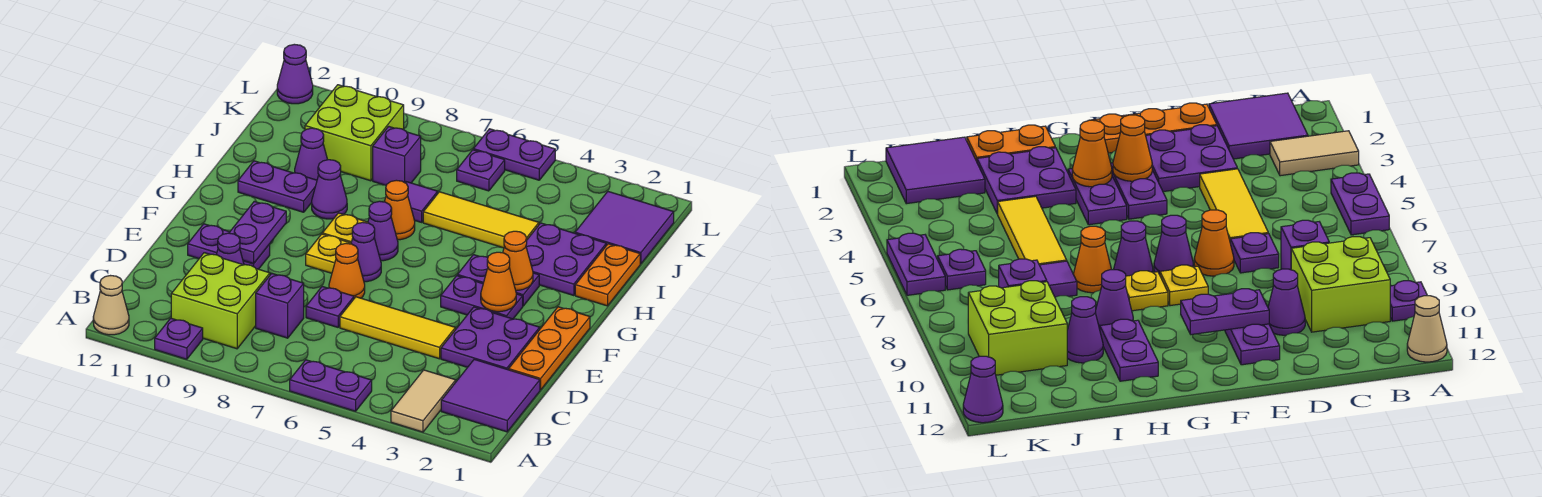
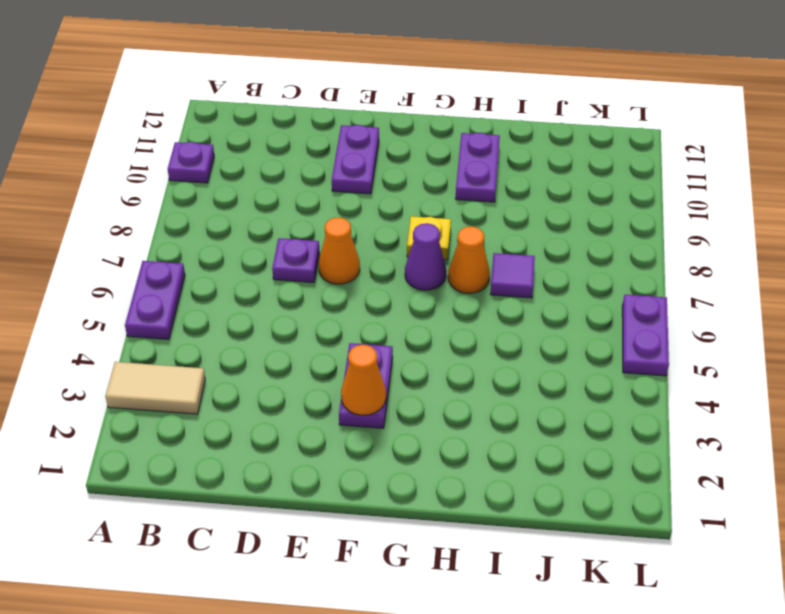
none -> tan cone A12 level 1
none -> purple tile B1:C2 level 1
none -> lime brick B9:C10 level 1
none -> purple brick C8 level 1

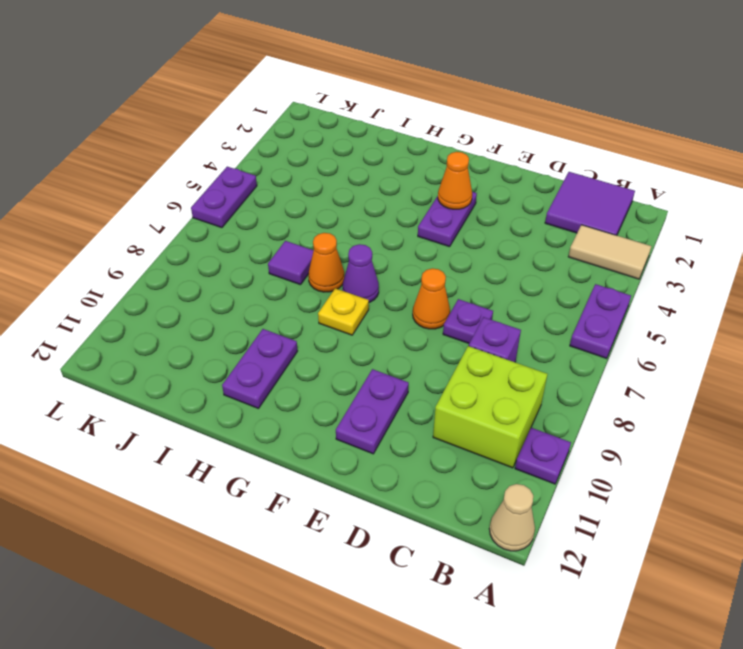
none -> orange plate D1:F1 level 1
none -> purple plate D2:E3 level 1
none -> yellow tile D4:D6 level 1
none -> purple cone D10 level 1

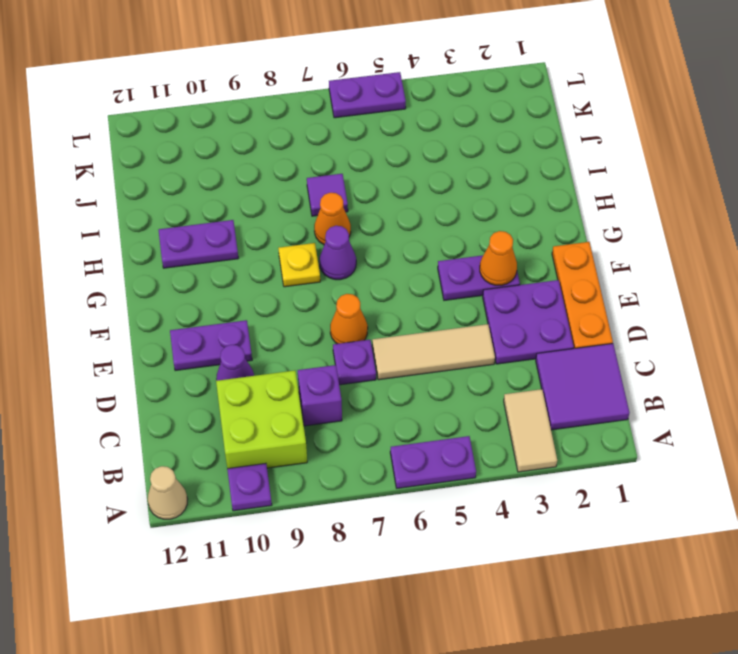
tan tile D4:D6 level 1 -> yellow tile D4:D6 level 1
none -> purple cone F7 level 1
none -> yellow plate F8 level 1
none -> purple plate G3:G4 level 1
none -> orange plate H1:I1 level 1

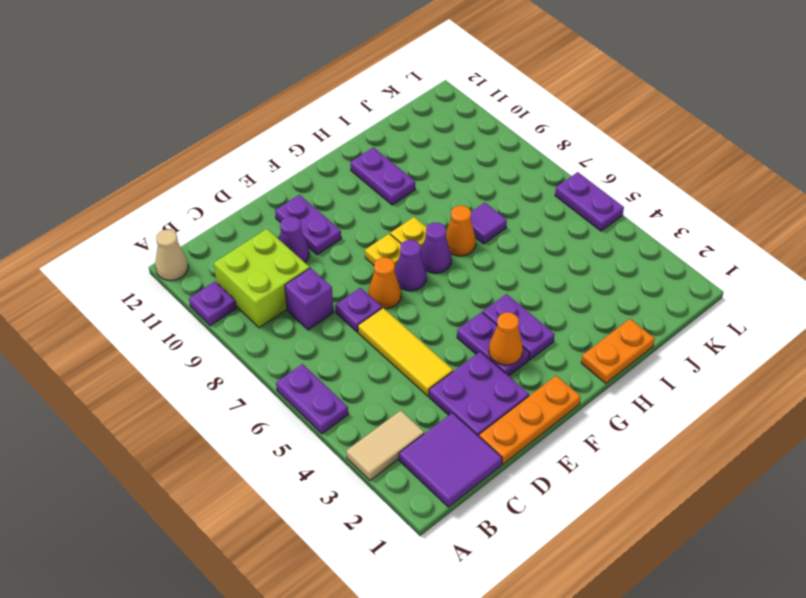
none -> purple plate H2:I3 level 1
none -> purple cone H9 level 1
none -> yellow tile I4:I6 level 1
none -> purple cone I10 level 1

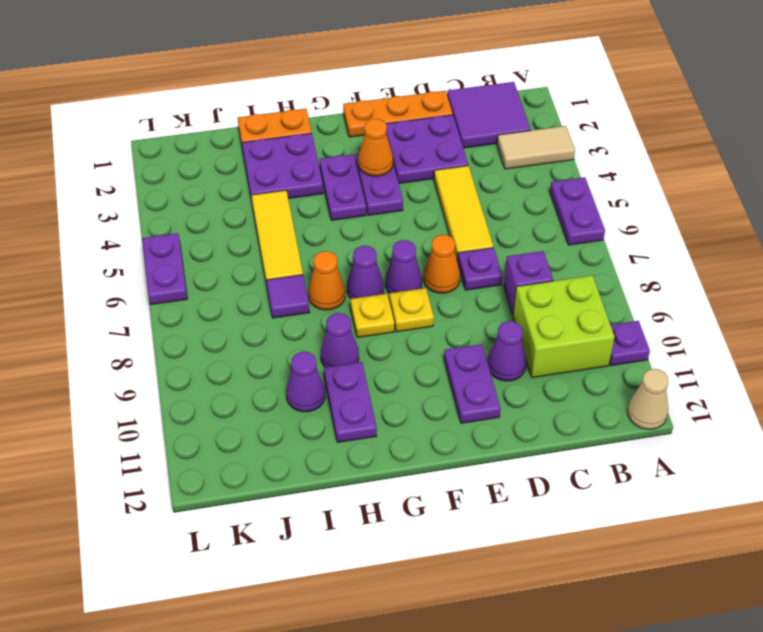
none -> purple tile J1:K2 level 1
none -> purple brick J8 level 1
none -> lime brick J9:K10 level 1
none -> purple plate K6 level 1

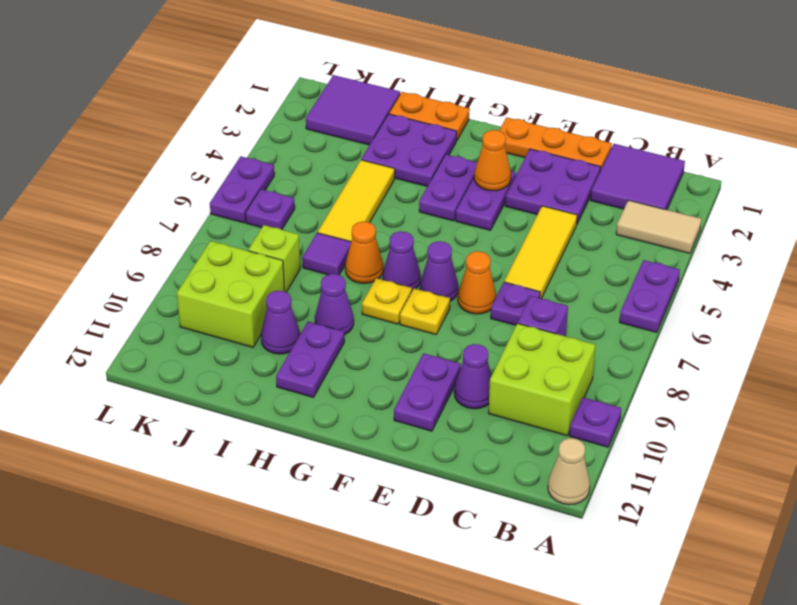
lime brick J8 level 1 -> purple brick J8 level 1
none -> purple cone L12 level 1
none -> purple plate E10:F10 level 2
none -> orange cone G3 level 2

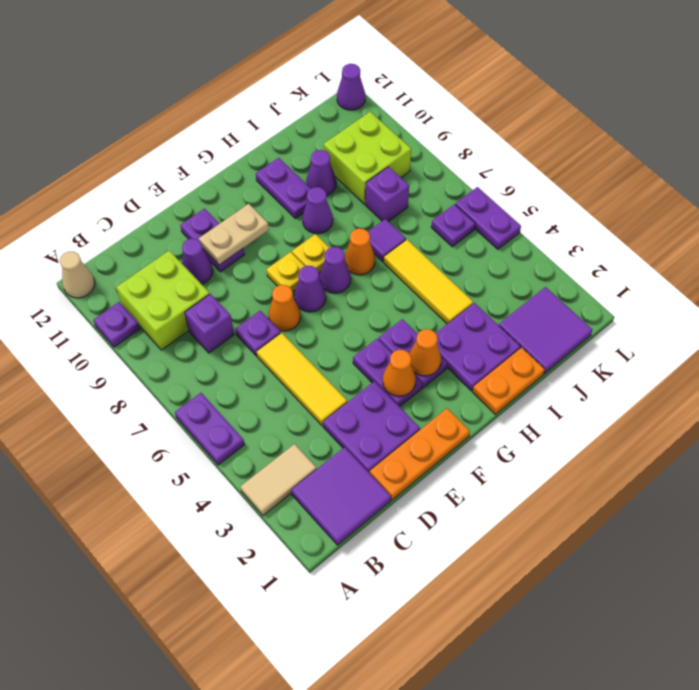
tan plate E10:F10 level 2 -> purple plate E10:F10 level 2

